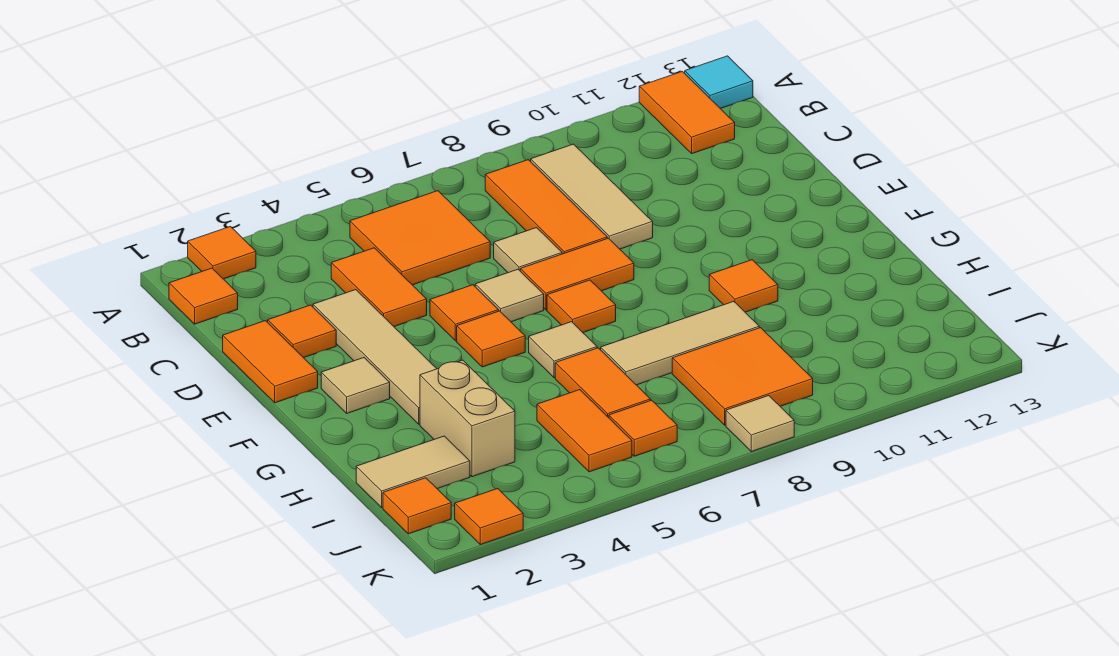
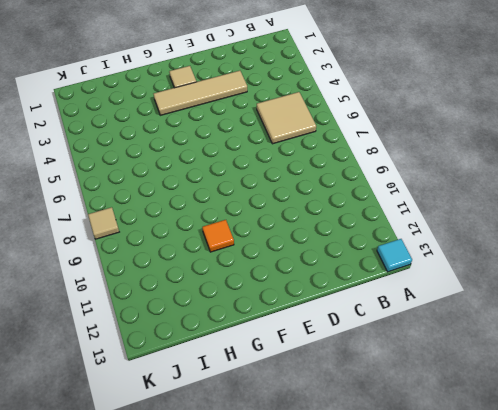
tan tile B5:C6 level 1 -> orange tile B5:C6 level 1
none -> orange tile A2 level 1
none -> orange tile A12:B12 level 1
none -> orange tile B1 level 1
none -> orange tile B8:D8 level 1

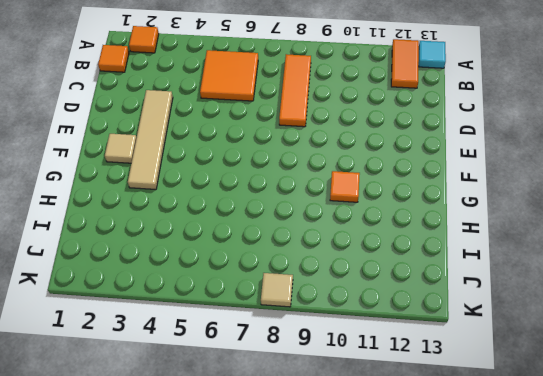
none -> tan tile B9:D9 level 1
none -> orange tile C4:D4 level 1
none -> orange tile D1:E1 level 1
none -> orange tile D2 level 1

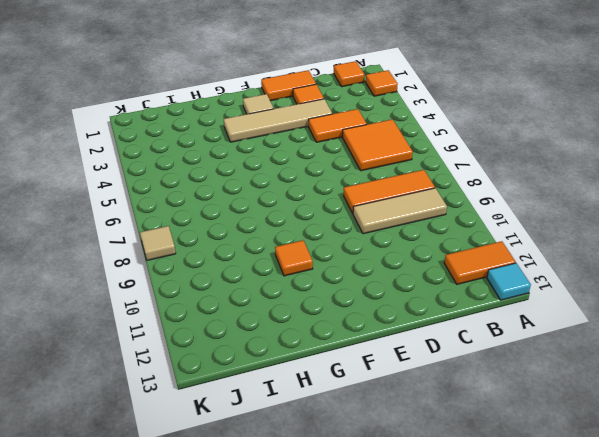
none -> tan tile D7 level 1
none -> orange tile E5 level 1
none -> tan tile E6 level 1
none -> orange tile E7:E8 level 1

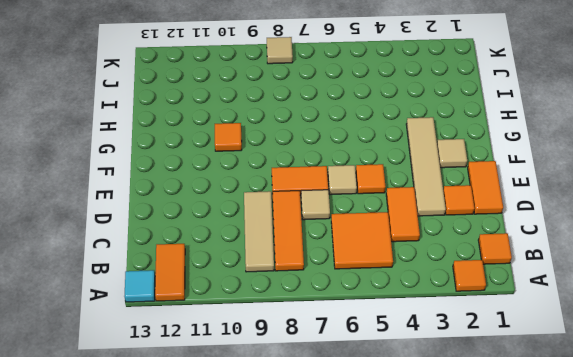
none -> orange tile F5 level 1
none -> orange tile F7 level 1
none -> tan tile G6 level 1
none -> tan brick H3:I3 level 1

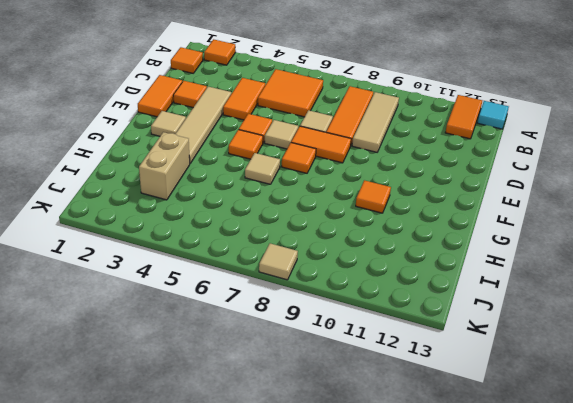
none -> orange tile H6:I6 level 1
none -> tan tile H7:H9 level 1
none -> tan tile I1:I2 level 1
none -> orange tile I5:J5 level 1

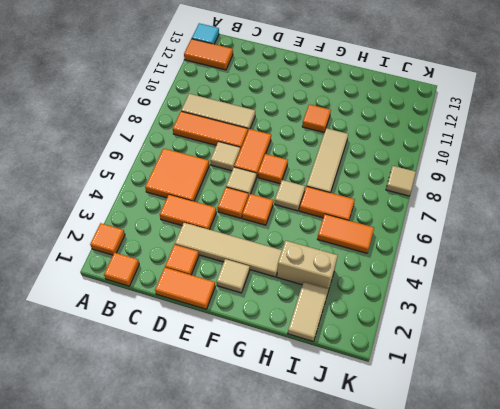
none -> orange tile I8:J9 level 1
none -> orange tile J1 level 1
none -> orange tile J6 level 1
none -> orange tile K2 level 1

